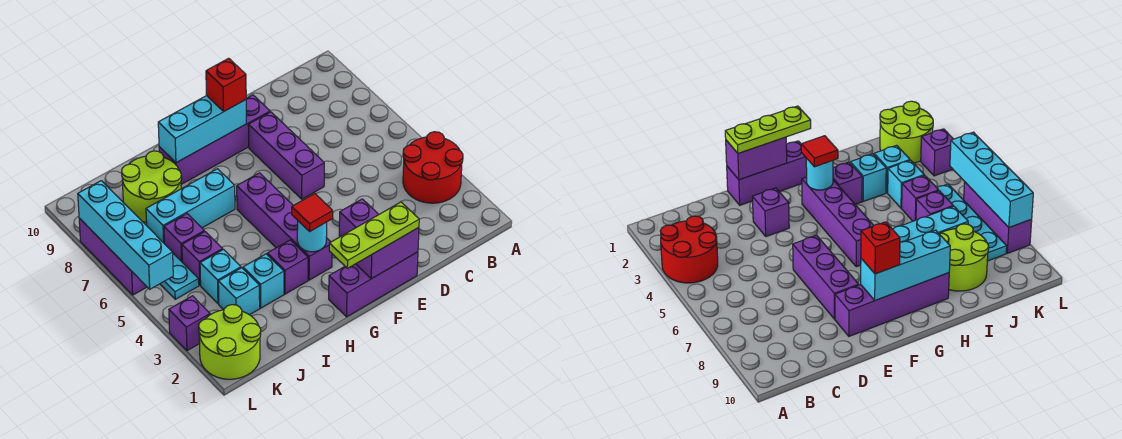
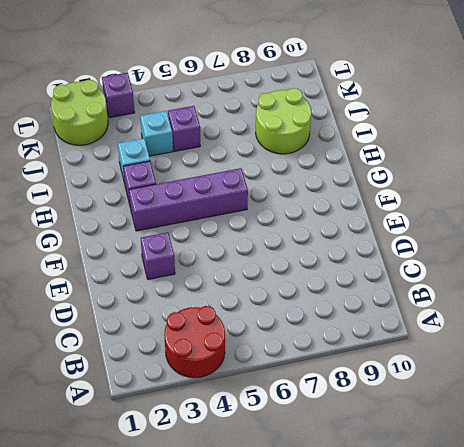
none -> purple brick E1:G1 level 1
none -> purple brick E6:E8 level 1
none -> purple brick E9:H9 level 1

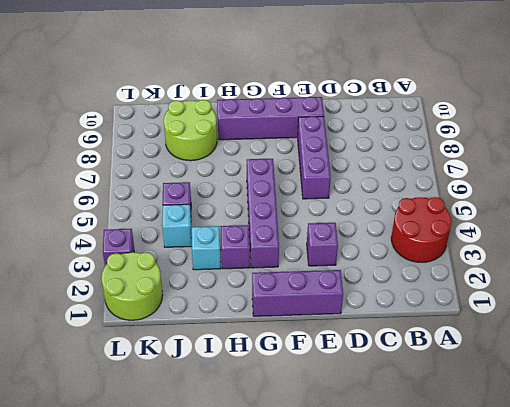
none -> cyan brick H7:J7 level 1
none -> cyan brick J3 level 1
none -> purple brick J6 level 1

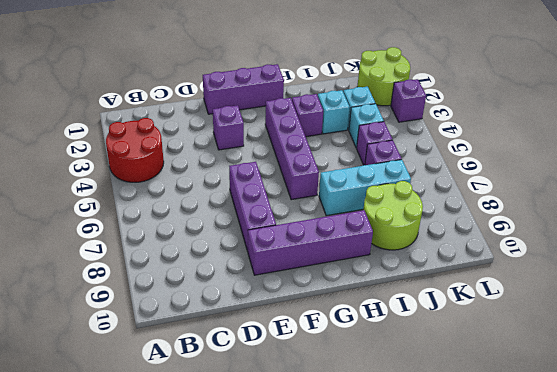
none -> cyan plate K5:K8 level 1
none -> purple brick L6:L8 level 1
none -> purple brick E1:F1 level 2

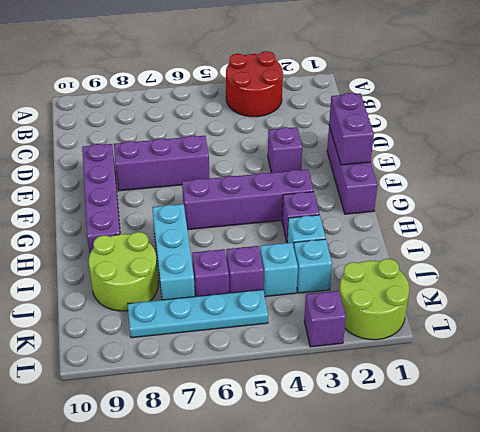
none -> purple brick L6:L8 level 1
none -> cyan brick F9:H9 level 2
none -> cyan round brick G3 level 2

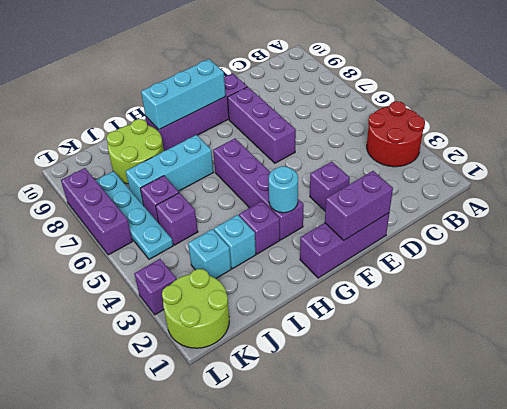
none -> cyan brick J4 level 1
none -> cyan brick L5:L8 level 2
none -> lime plate E1:G1 level 3

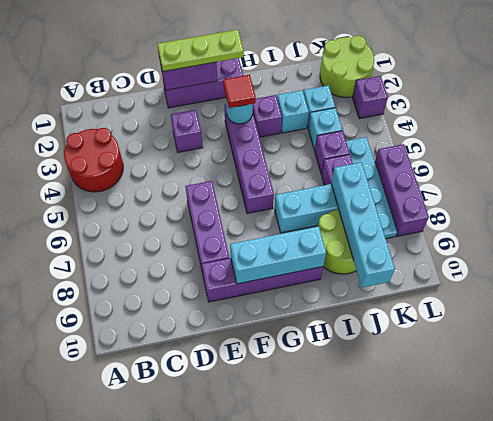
cyan brick J7:J10 level 2 -> cyan brick L5:L8 level 2
none -> red brick F9 level 3

